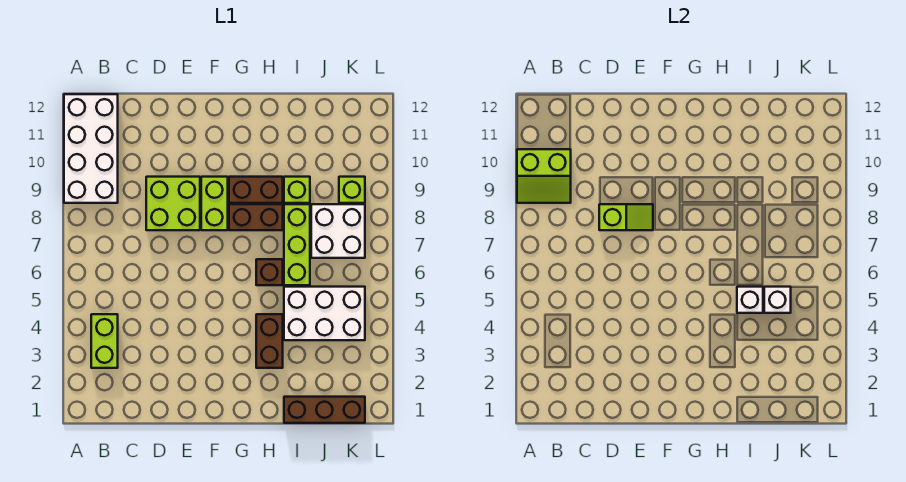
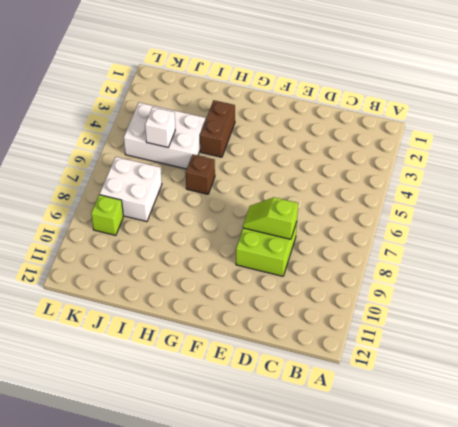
none -> white brick A9:B12 level 1
none -> lime brick B3:B4 level 1
none -> lime brick F8:F9 level 1

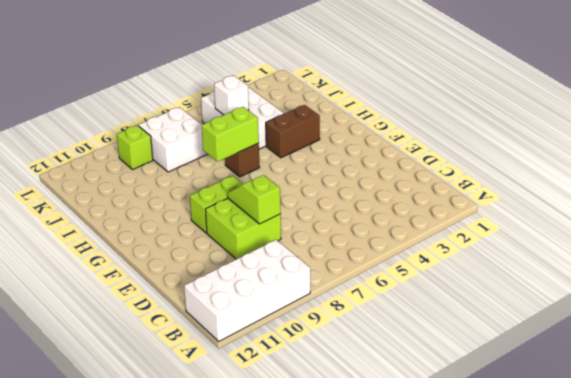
lime brick H6:H7 level 2 -> lime brick B3:B4 level 1
none -> brown brick G8:H8 level 1
none -> brown brick G9:H9 level 1
none -> brown brick I1:K1 level 1

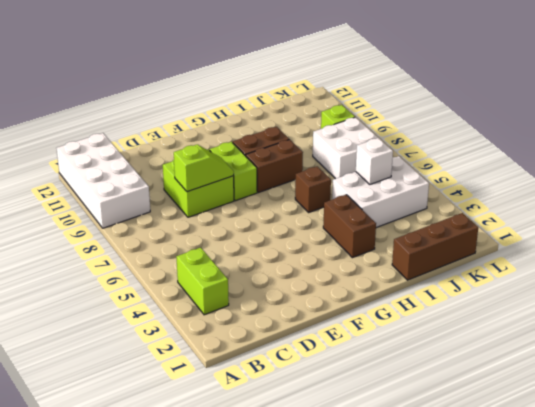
none -> lime brick I6:I8 level 1
none -> lime brick I9 level 1
none -> lime slope A9:B10 level 2 top 10

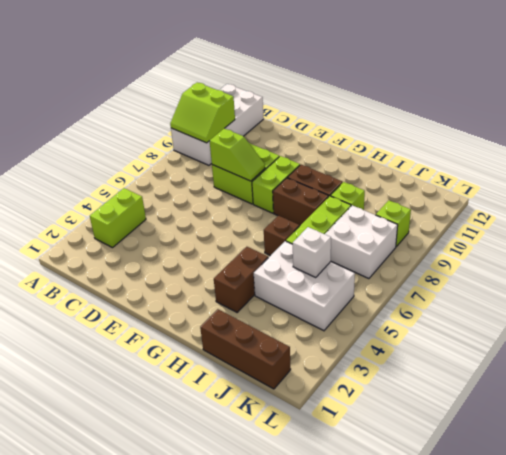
none -> white brick I5 level 2

